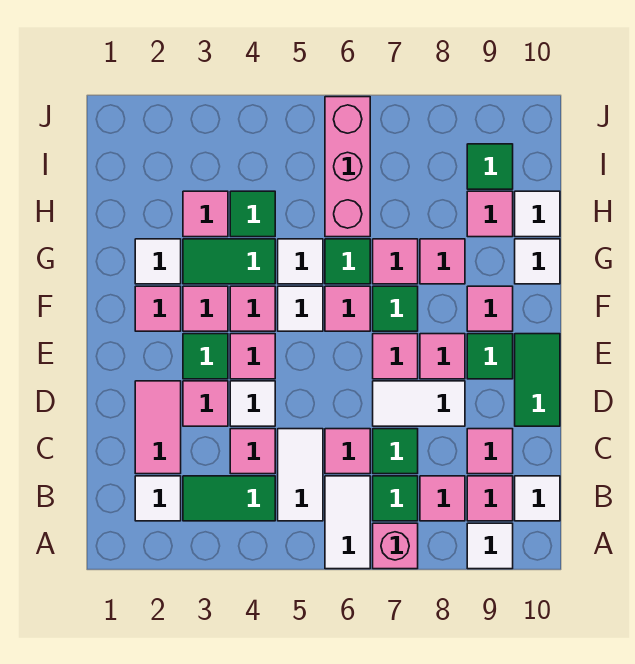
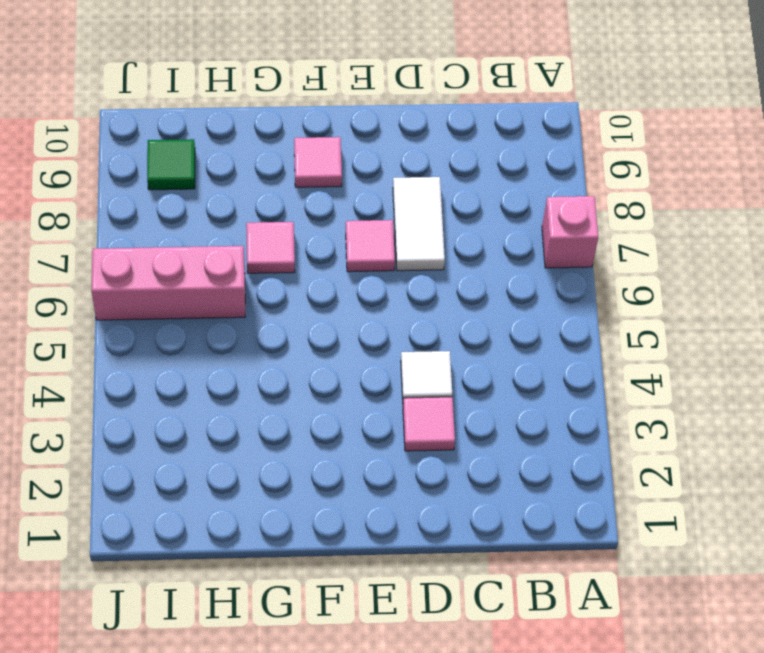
none -> white tile A6:B6 level 1
none -> white tile A9 level 1
none -> white tile B2 level 1
none -> green tile B3:B4 level 1

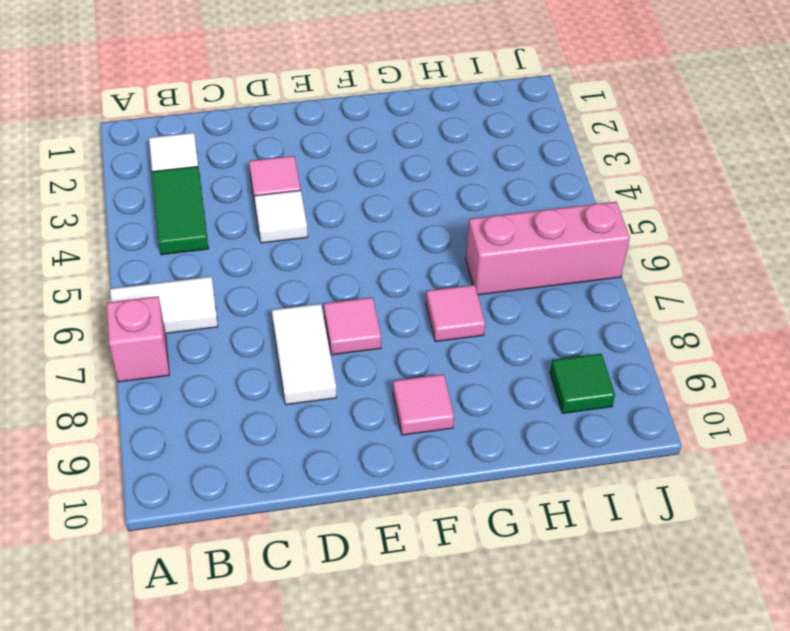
none -> white tile A9 level 1
none -> white tile B5:C5 level 1
none -> green tile B7 level 1
none -> pink tile B8 level 1

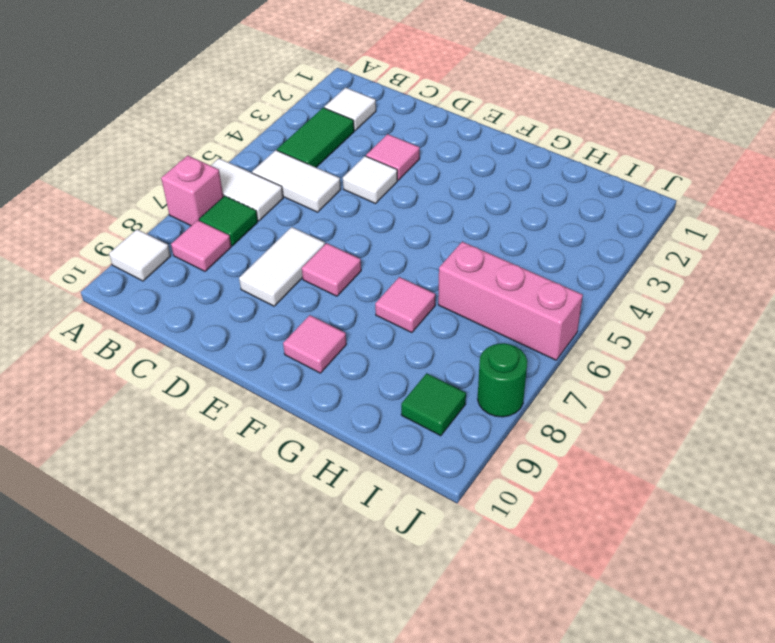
green round brick J8 level 1 -> none
none -> pink tile B9 level 1
none -> white tile B10 level 1
none -> pink tile C2:D2 level 1
none -> pink tile C4 level 1

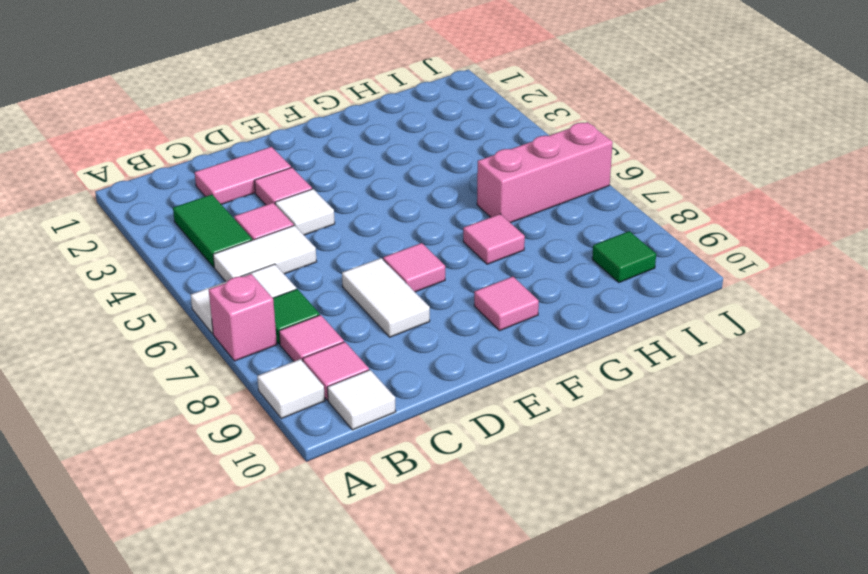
none -> white tile B2 level 1
none -> pink tile C6 level 1
none -> green tile C7 level 1
none -> pink tile C9 level 1

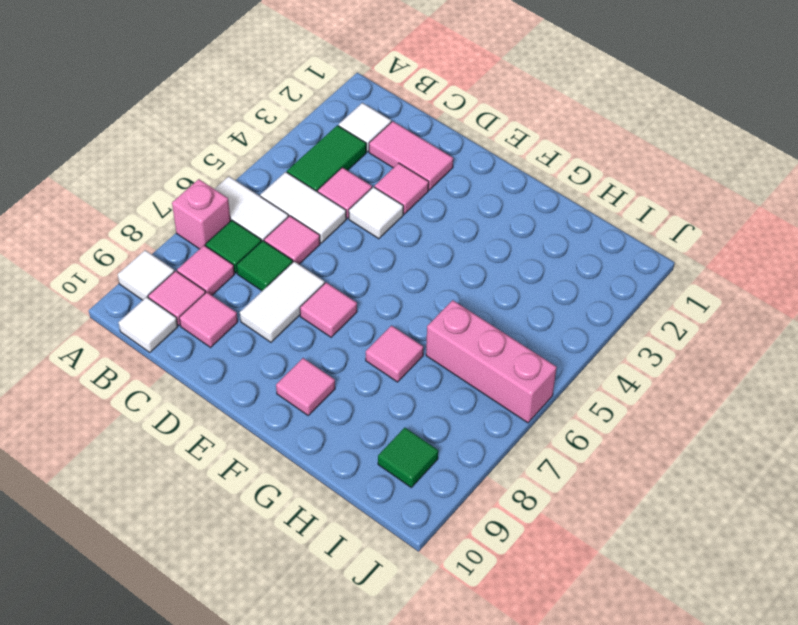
none -> green tile D10:E10 level 1
none -> green tile E3 level 1
none -> pink tile E4 level 1
none -> pink tile E8 level 1

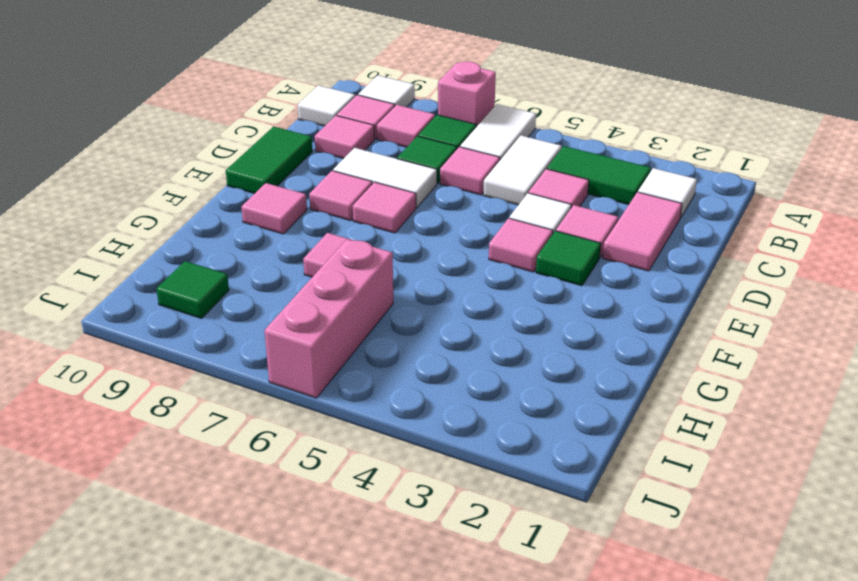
none -> green tile E9 level 1
none -> pink tile F2 level 1
none -> pink tile F3 level 1
none -> pink tile F4 level 1

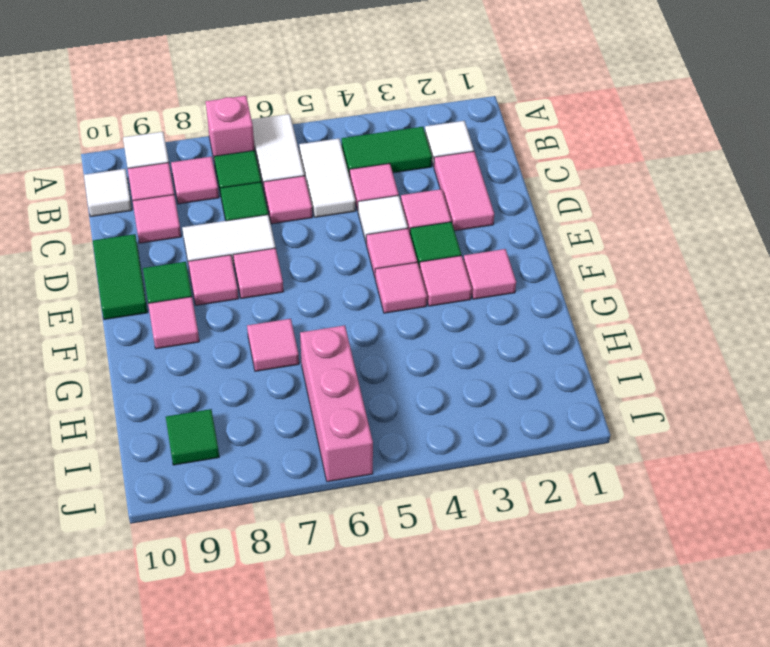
none -> white tile F5 level 1
none -> pink tile F6 level 1
none -> green tile F7 level 1
none -> white tile G2 level 1

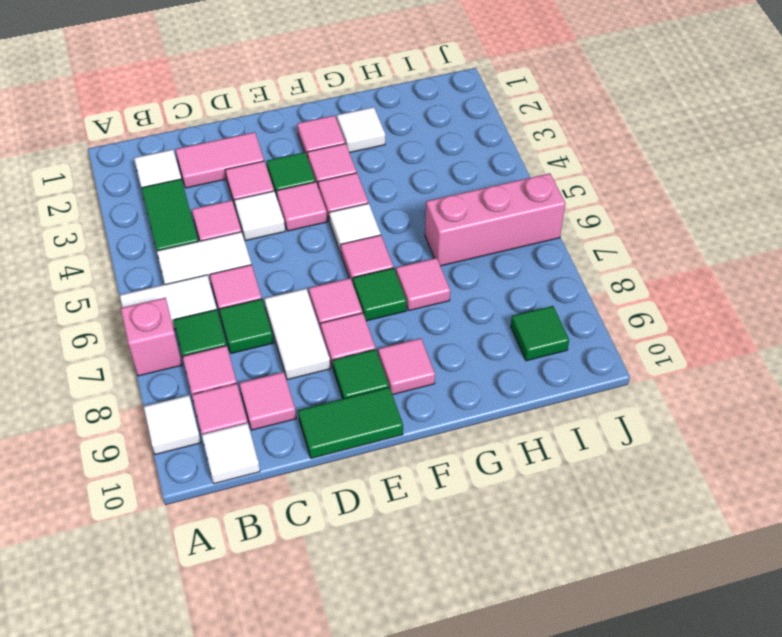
none -> green tile G3:G4 level 1
none -> white tile G5 level 1
none -> green tile G6 level 1
none -> pink tile G8 level 1

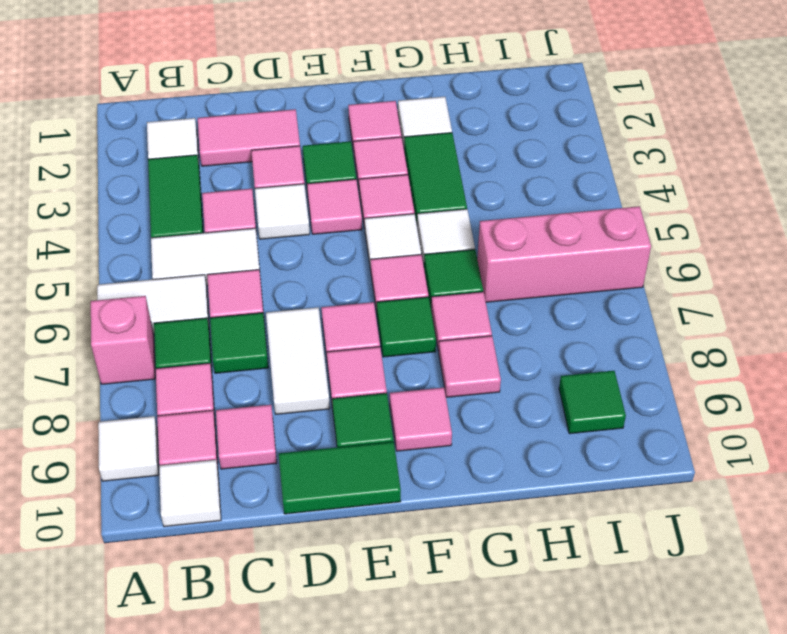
none -> white tile G10 level 1
none -> pink tile H3 level 1
none -> green tile H4 level 1
none -> pink tile H9 level 1

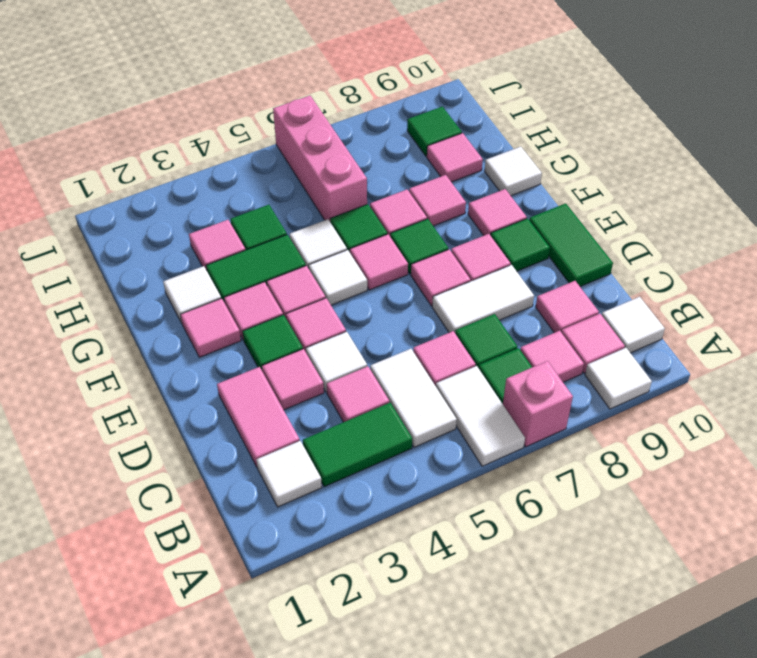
none -> white tile H10 level 1

